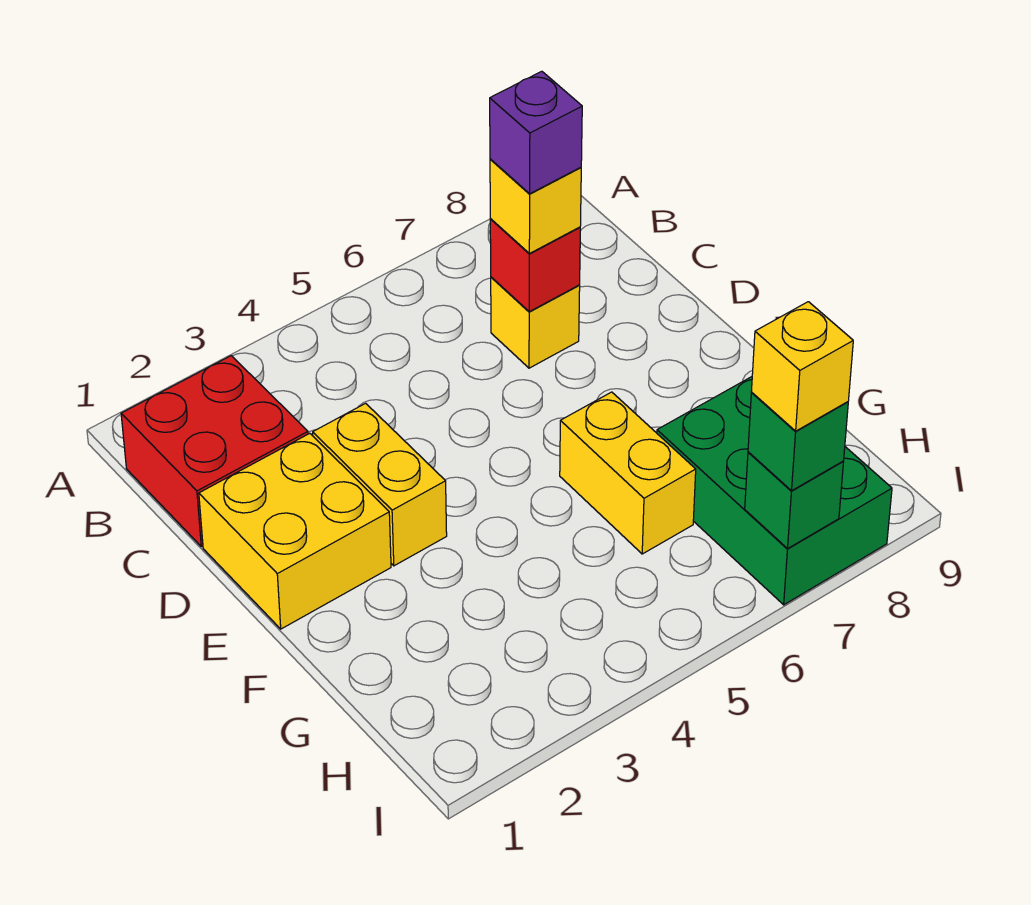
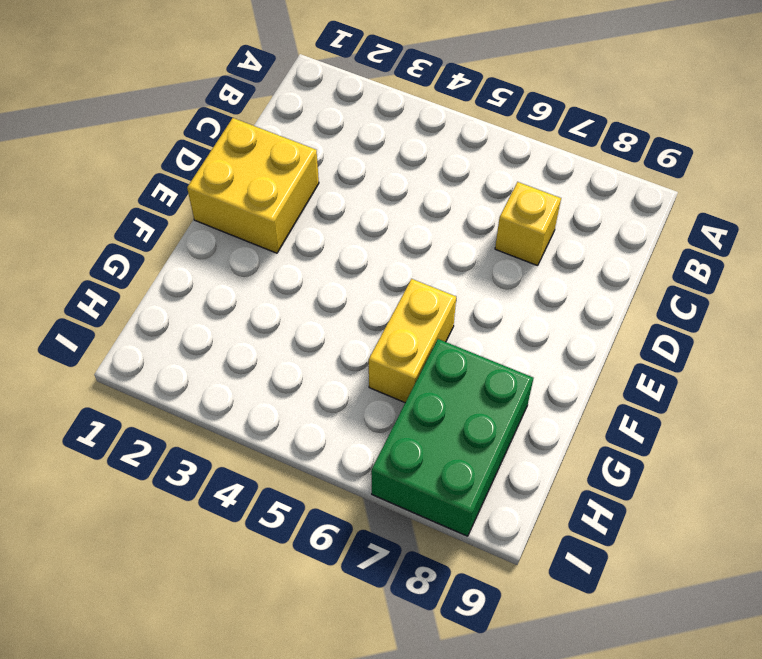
none -> red brick B1:C2 level 1
none -> yellow brick D3:E3 level 1
none -> red brick C7 level 2

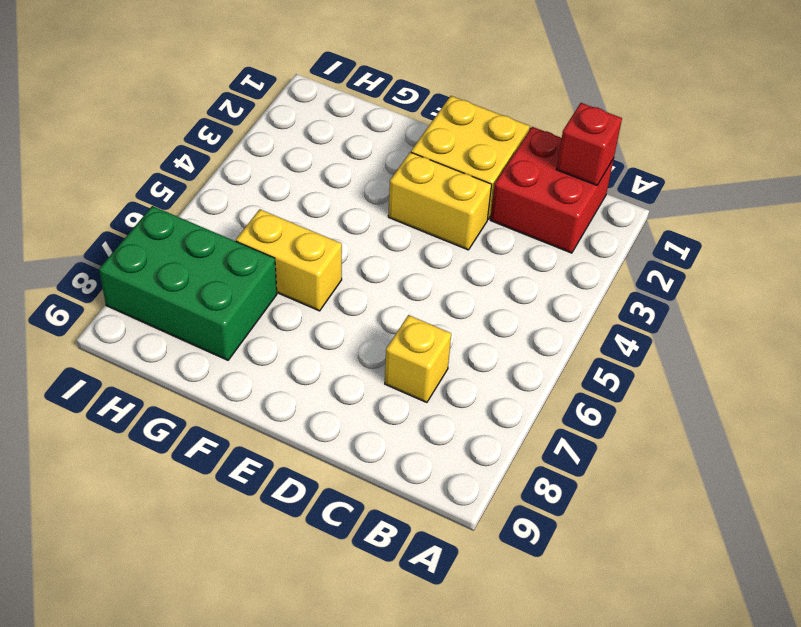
red brick B1 level 2 -> red brick C7 level 2
none -> green brick I7 level 2
none -> yellow brick C7 level 3
none -> green brick I7 level 3

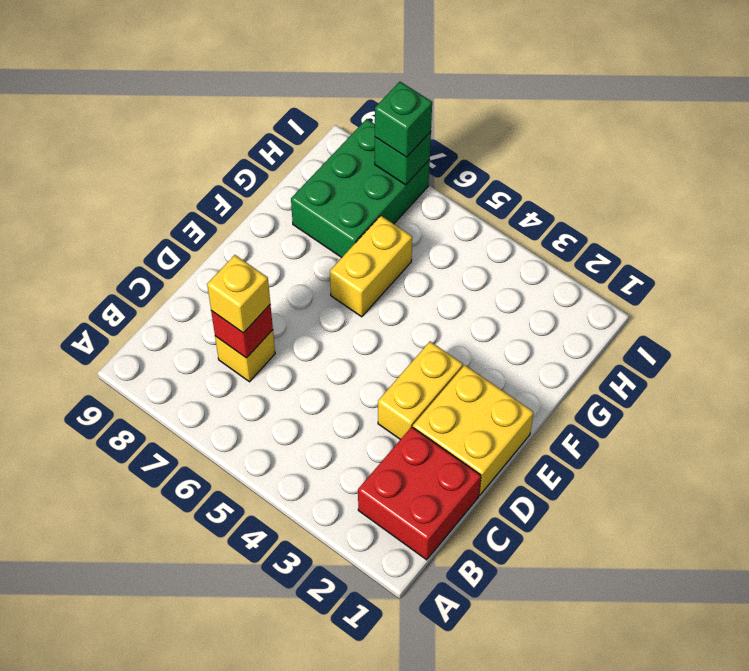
none -> purple brick C7 level 4
none -> yellow brick I7 level 4

